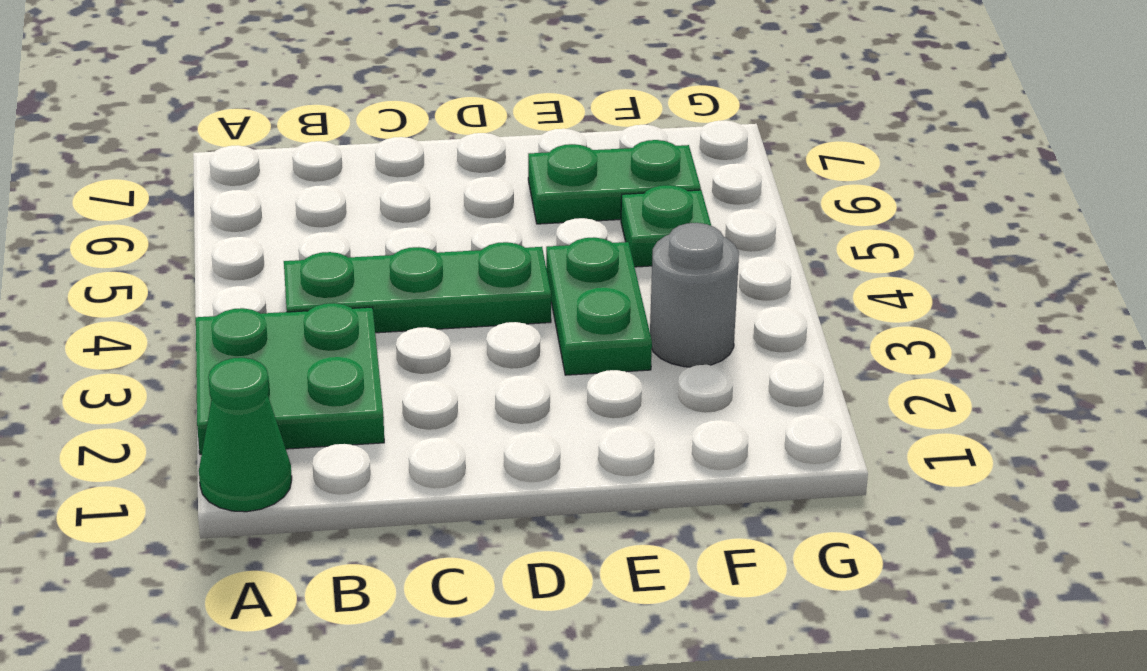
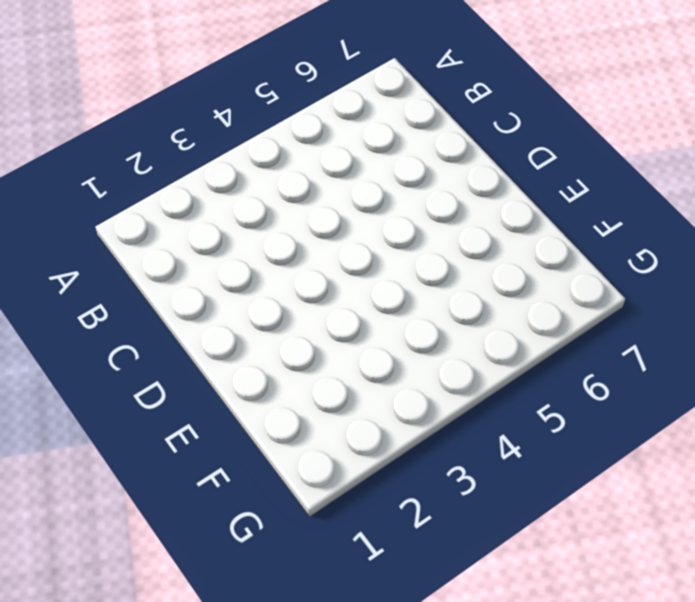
none -> green cone A1 level 1
none -> green plate A2:B3 level 1

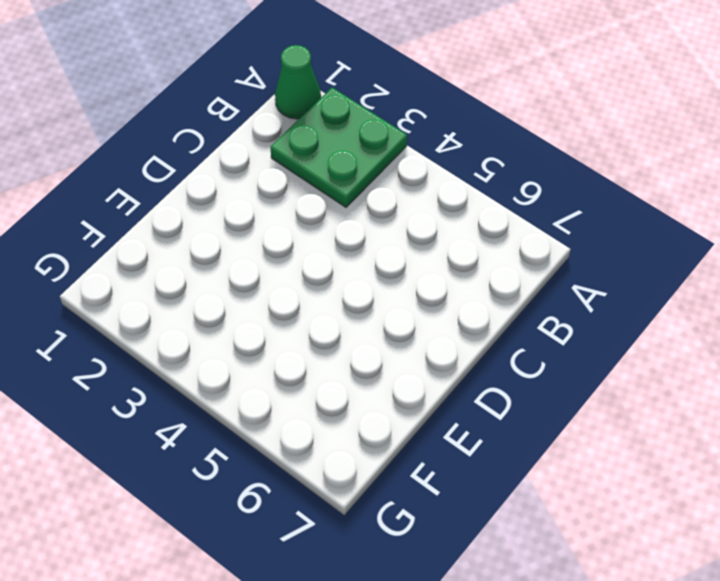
none -> green plate B4:D4 level 1
none -> green plate E3:E4 level 1

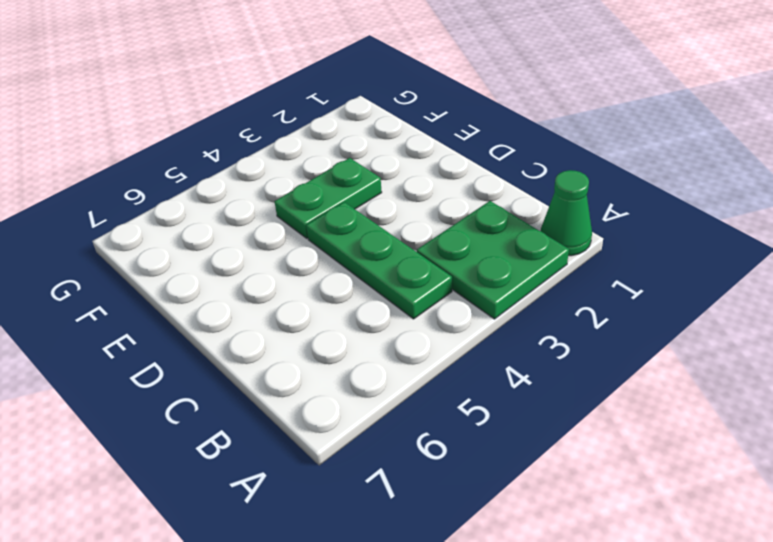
none -> green plate E6:F6 level 1
none -> grey round brick F3 level 1

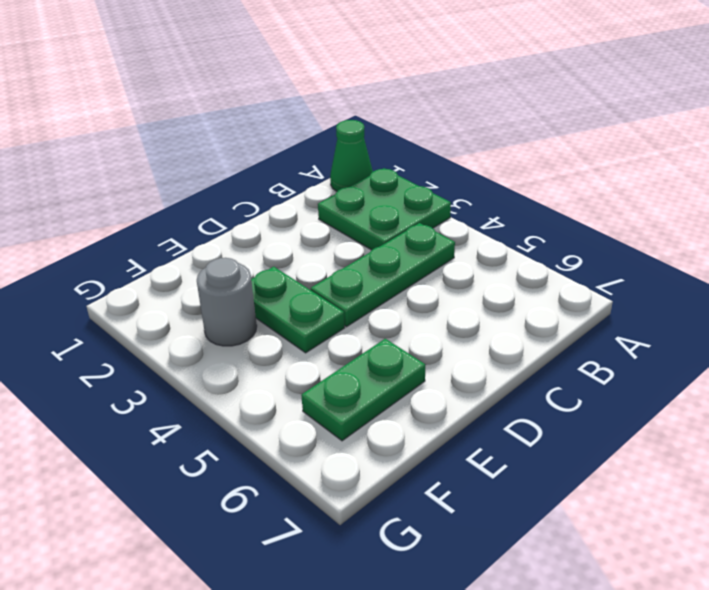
none -> green plate F5 level 1

